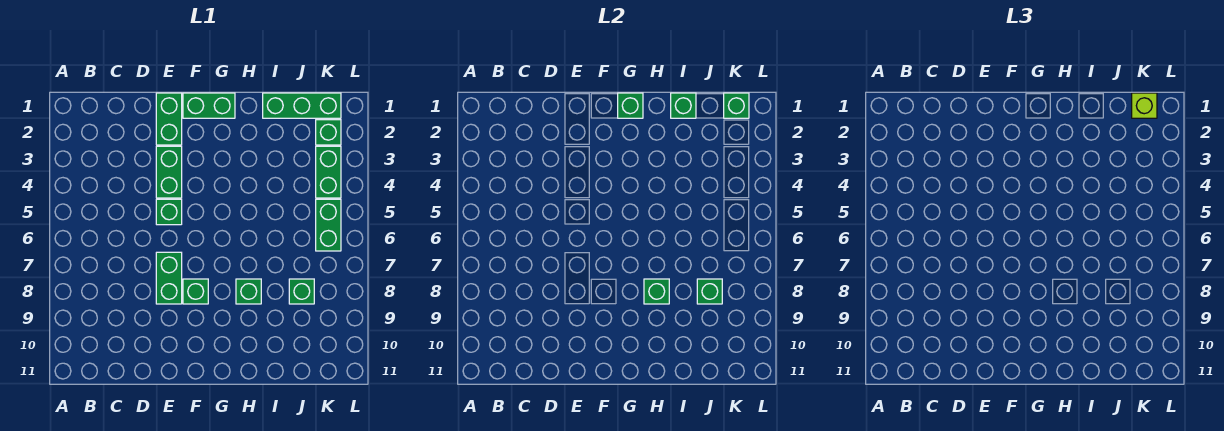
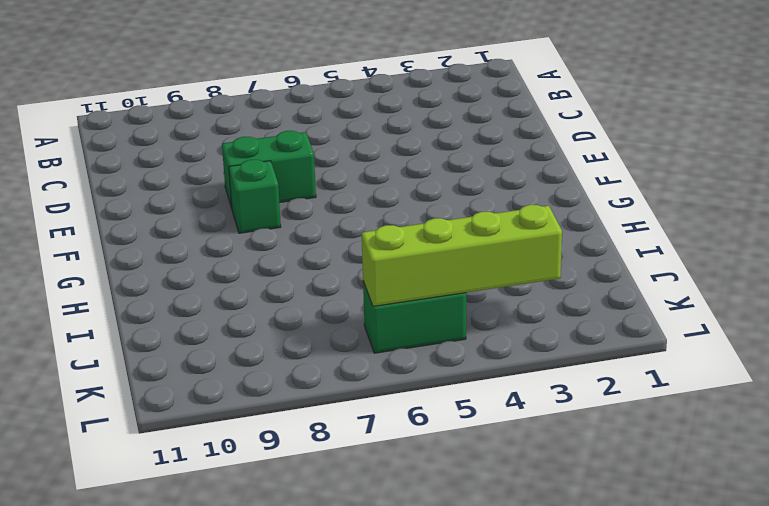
lime brick K3:K6 level 2 -> none
none -> green brick E1:E2 level 1
none -> green brick E3:E4 level 1
none -> green brick E5 level 1

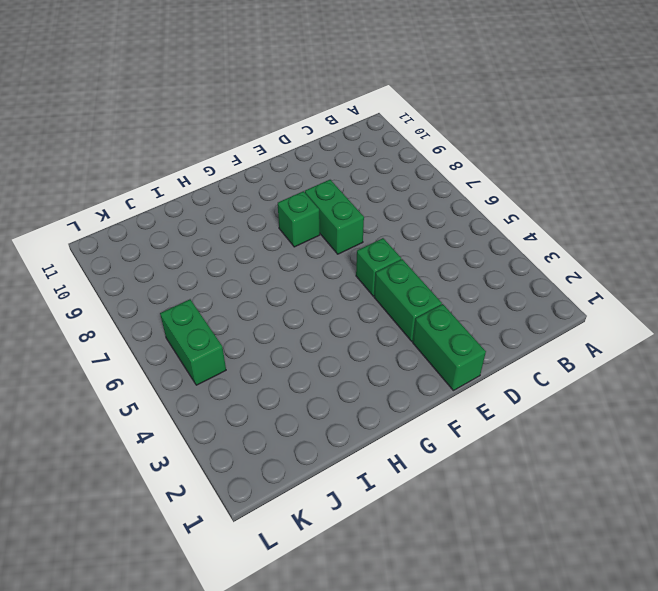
none -> green brick F1:G1 level 1
none -> green brick H8 level 1
none -> green brick I1:K1 level 1

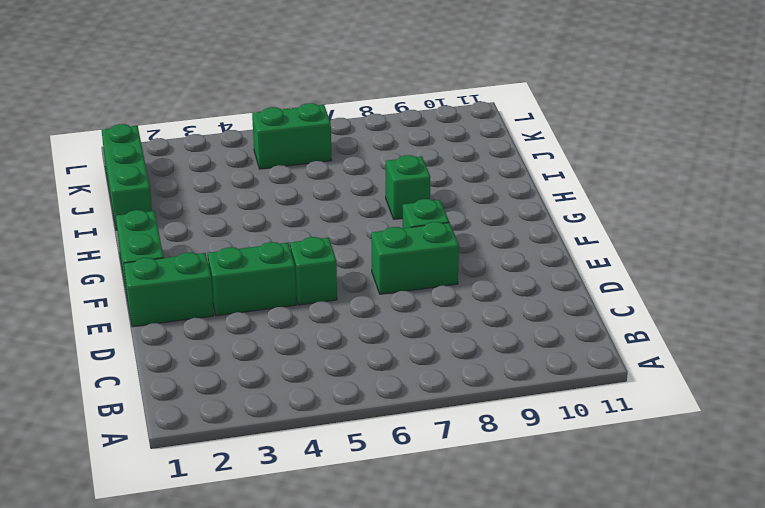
none -> green brick J8 level 1
none -> green brick K2 level 1
none -> green brick K3:K4 level 1

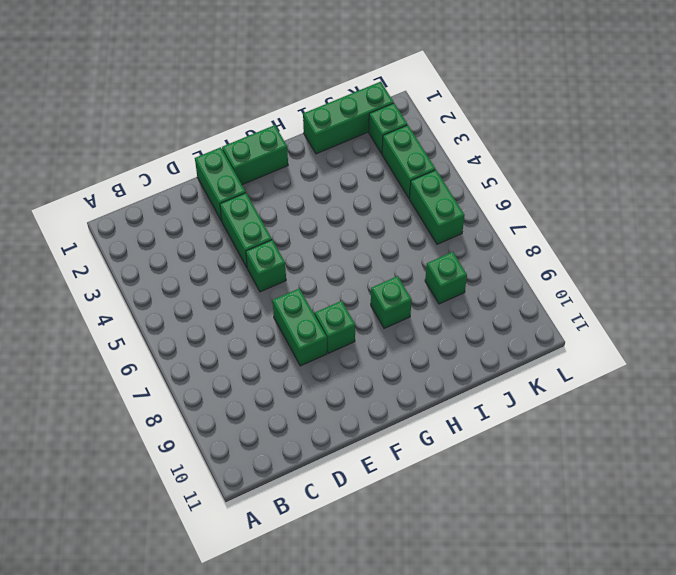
none -> green brick G1 level 2
none -> green brick H8 level 2
none -> green brick I1 level 2

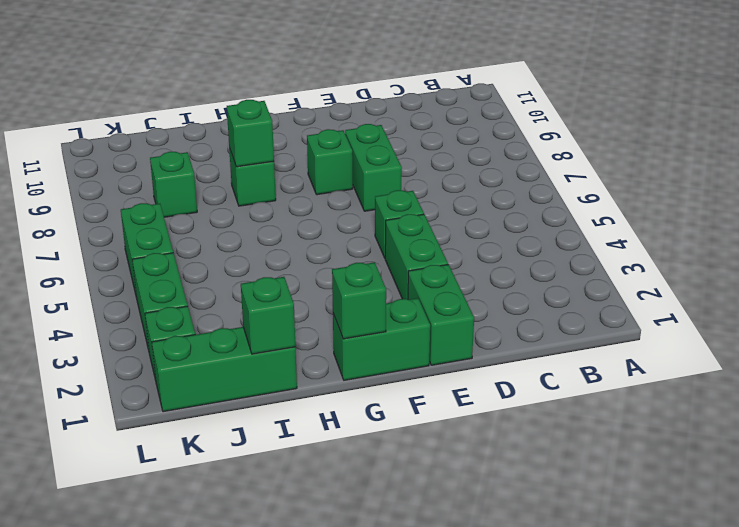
none -> green brick J8 level 2
none -> green brick K1 level 2
none -> lime brick K1 level 3

